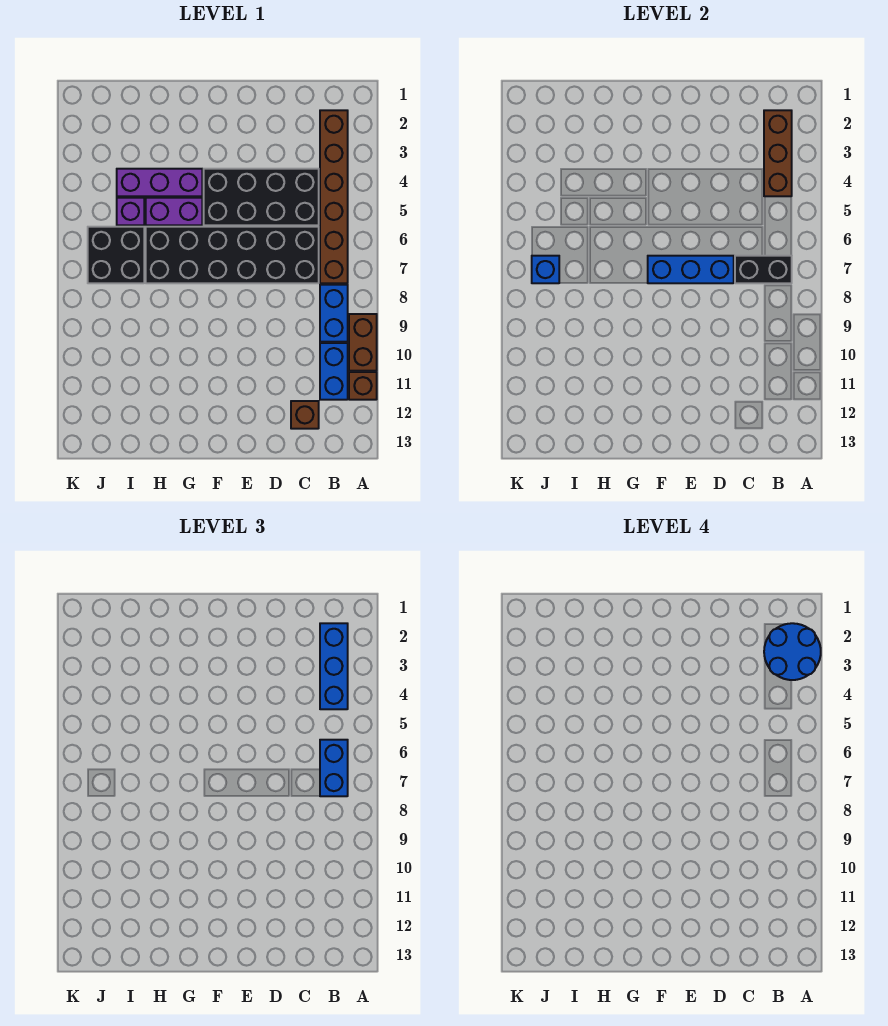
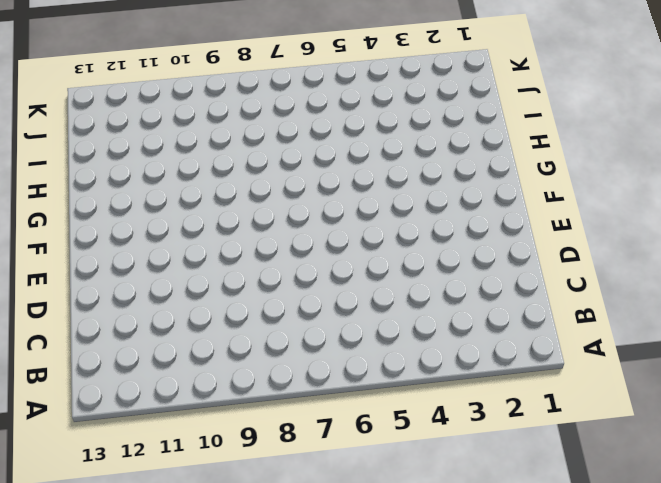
none -> brown brick A9:A10 level 1
none -> brown brick A11 level 1
none -> brown brick B2:B7 level 1

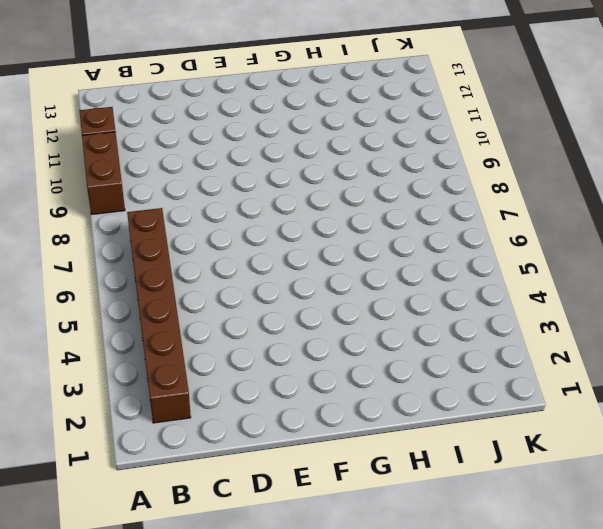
none -> blue brick B8:B9 level 1
none -> blue brick B10:B11 level 1
none -> black brick C4:F5 level 1

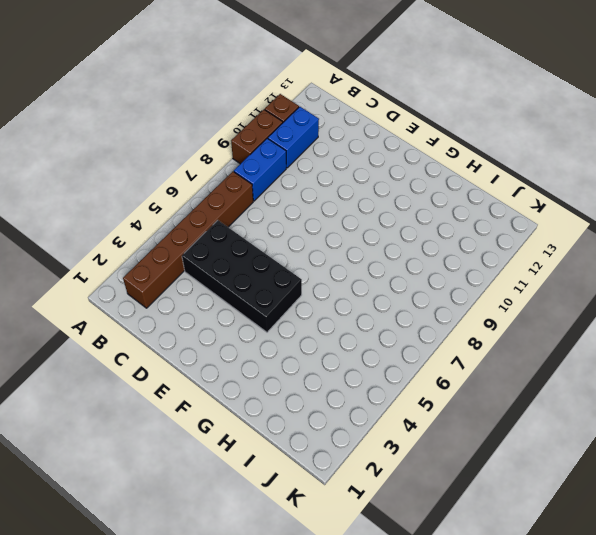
none -> black brick C6:H7 level 1
none -> brown brick C12 level 1
none -> purple brick G4:I4 level 1

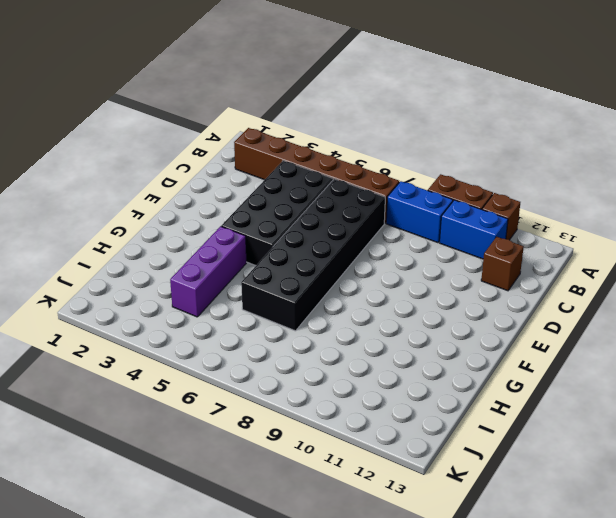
none -> purple brick G5:H5 level 1
none -> purple brick I5 level 1
none -> black brick I6:J7 level 1

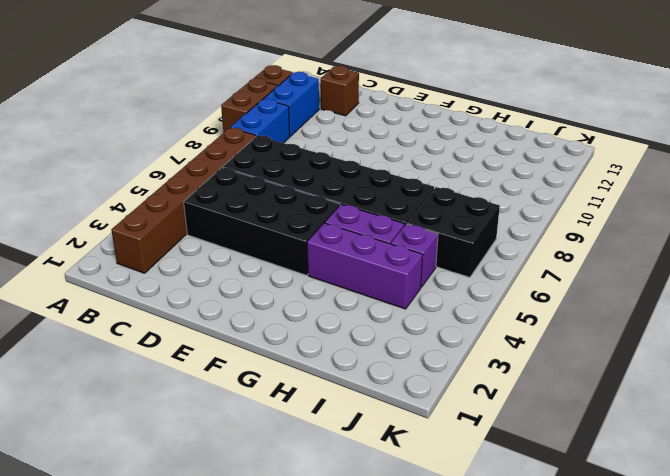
none -> brown brick B2:B4 level 2
none -> black brick B7:C7 level 2
none -> blue brick D7:F7 level 2

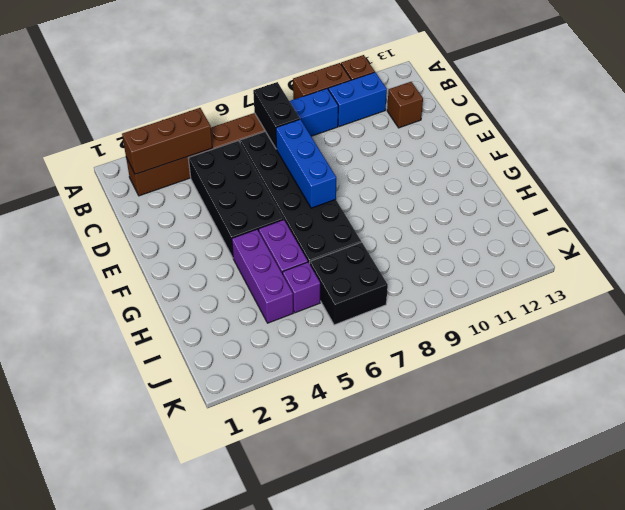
none -> blue brick J7 level 2
none -> blue brick B2:B4 level 3
none -> blue brick B6:B7 level 3

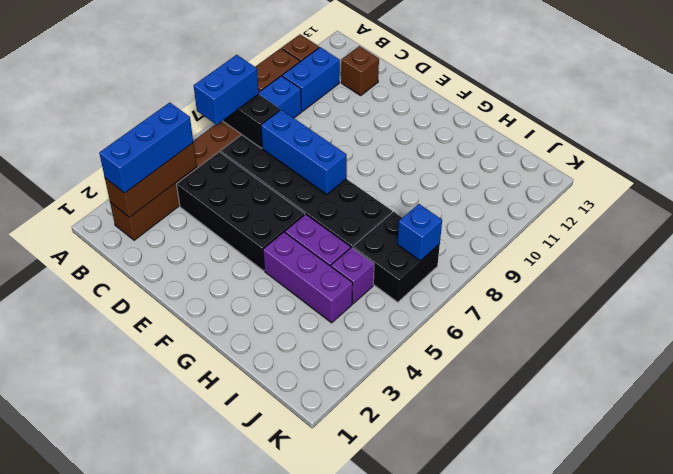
none -> blue round brick A2:B3 level 4

